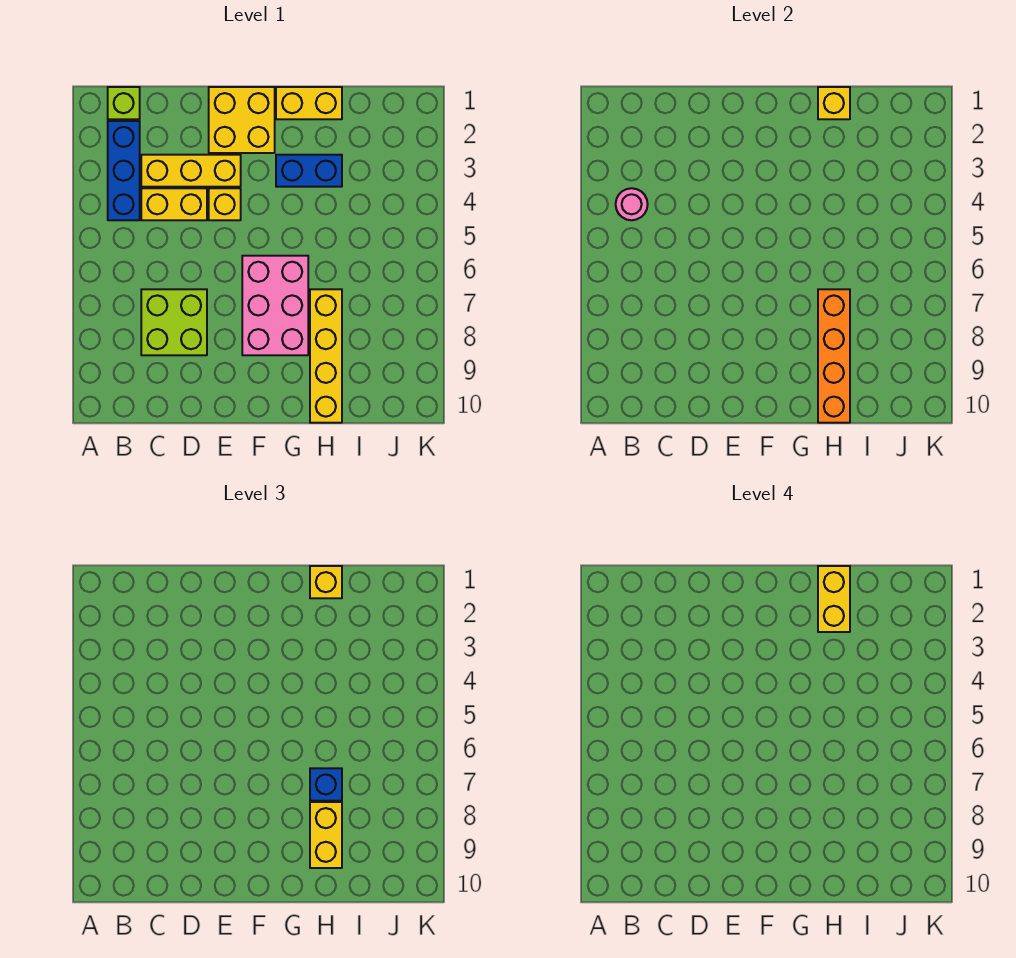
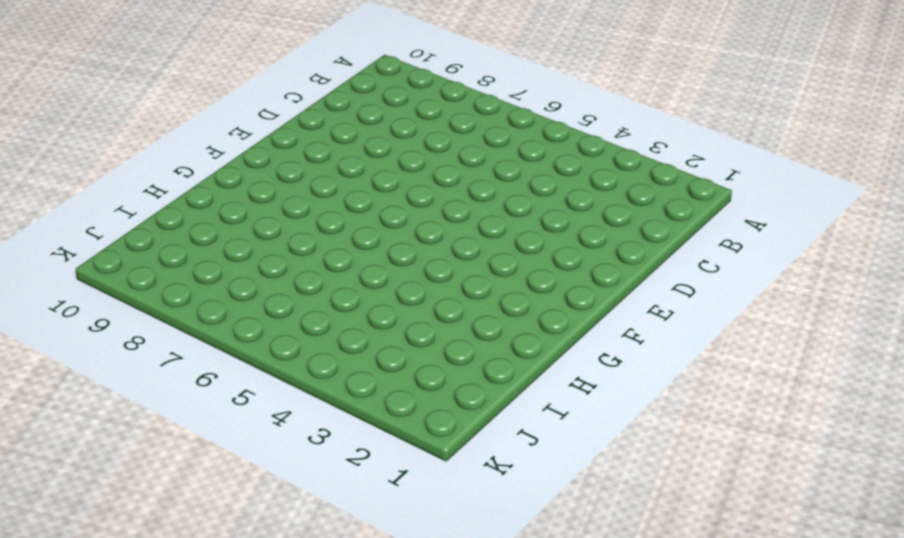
none -> lime brick B1 level 1
none -> blue brick B2:B4 level 1
none -> yellow brick C3:E3 level 1

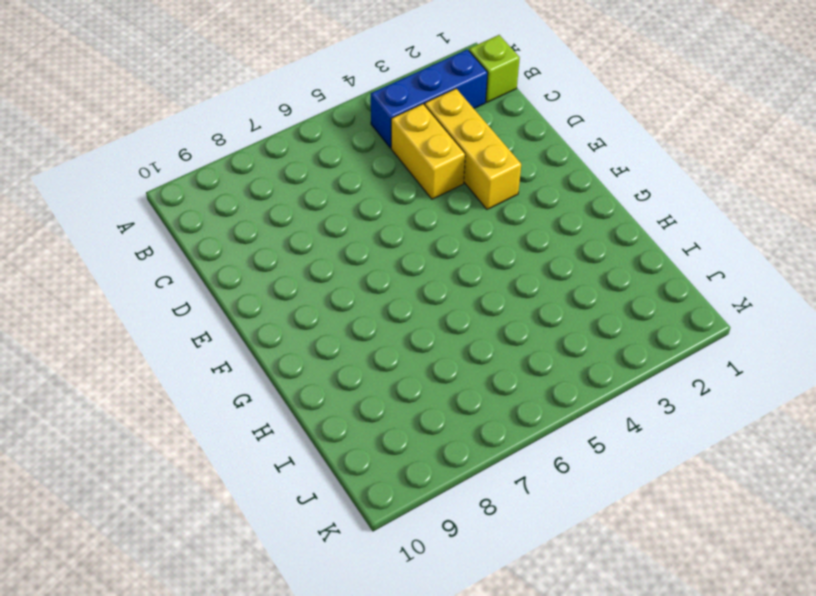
none -> lime brick C7:D8 level 1
none -> yellow brick E1:F2 level 1
none -> yellow brick E4 level 1

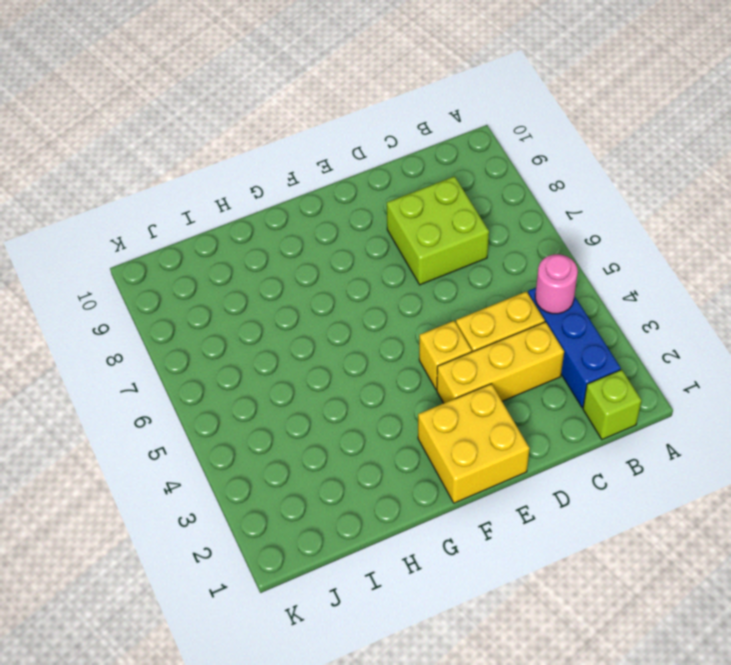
none -> pink brick F6:G8 level 1
none -> yellow brick G1:H1 level 1
none -> blue brick G3:H3 level 1

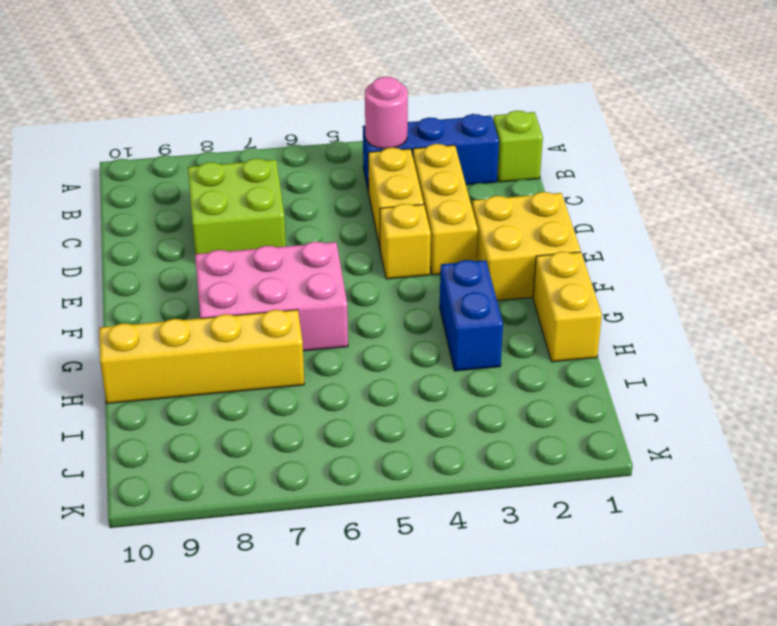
none -> yellow brick H1 level 2
none -> orange brick H7:H10 level 2
none -> yellow brick H1 level 3

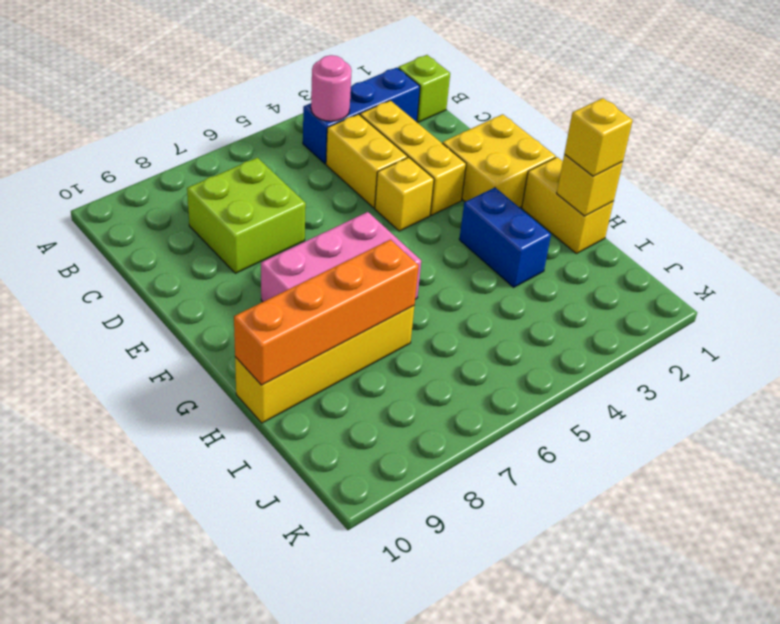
none -> blue brick H7 level 3
none -> yellow brick H8:H9 level 3
none -> yellow brick H1:H2 level 4

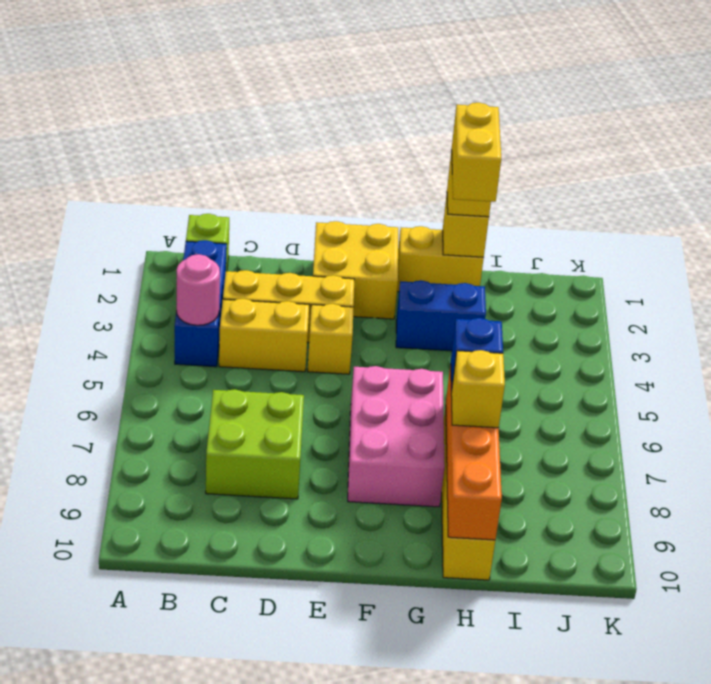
yellow brick H8 level 3 -> yellow brick H8:H9 level 3

